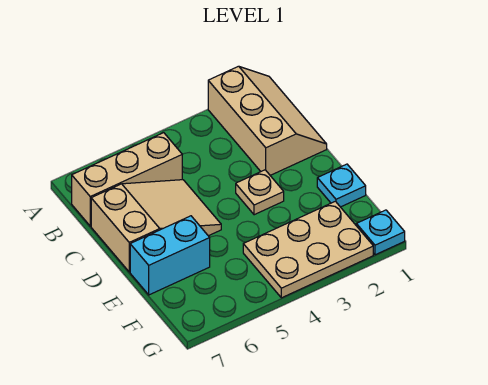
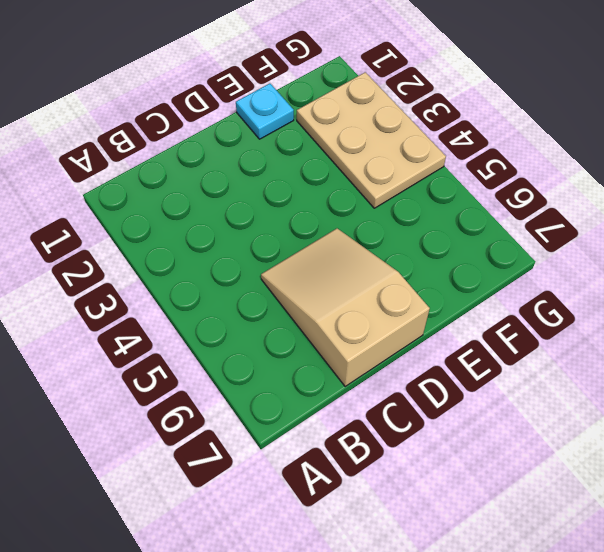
none -> tan slope A1:C2 level 1 top 2
none -> tan brick B5:B7 level 1

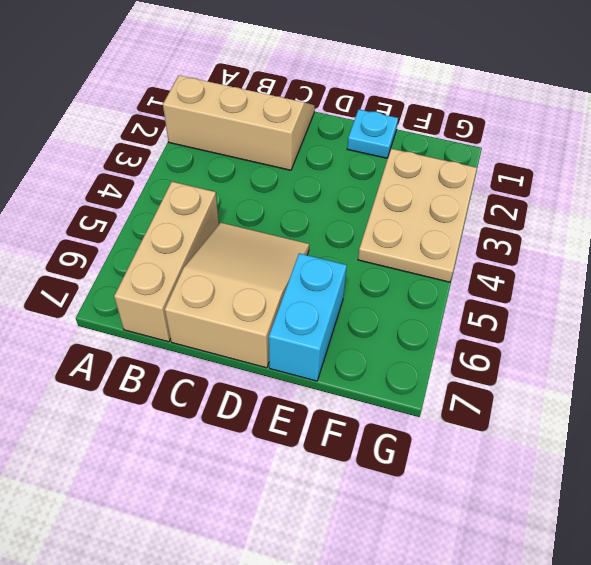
none -> tan plate D3 level 1
none -> cyan plate G1 level 1

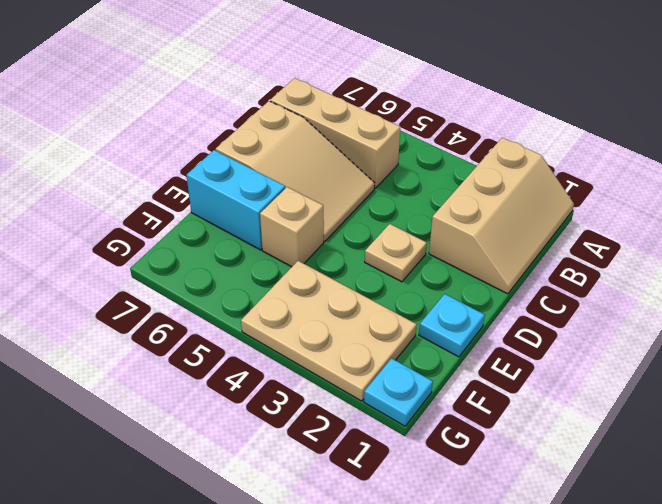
tan brick E5 level 1 -> none

